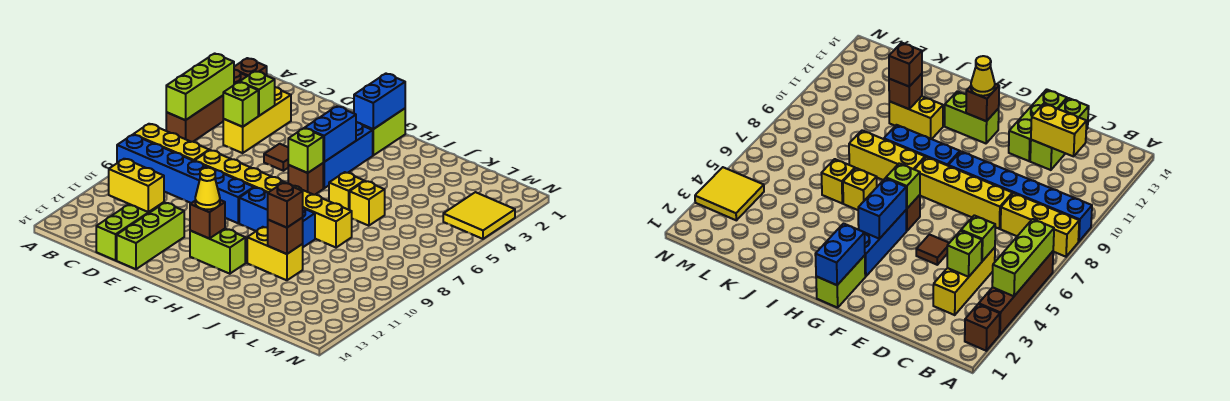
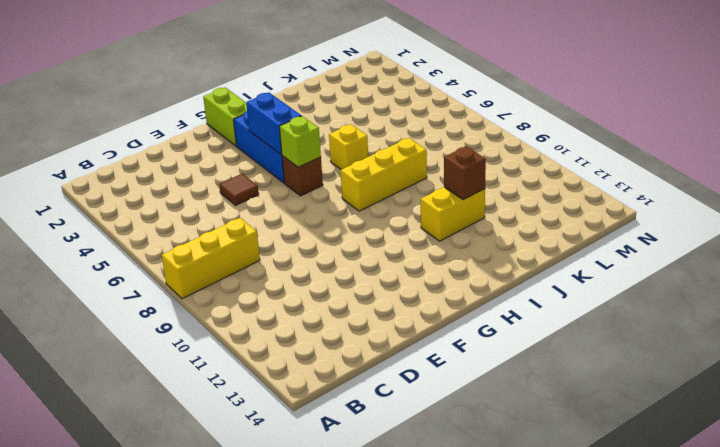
none -> brown brick A2 level 1
none -> brown brick A3:A6 level 1
none -> blue brick A9:F9 level 1
none -> yellow brick C3:C5 level 1

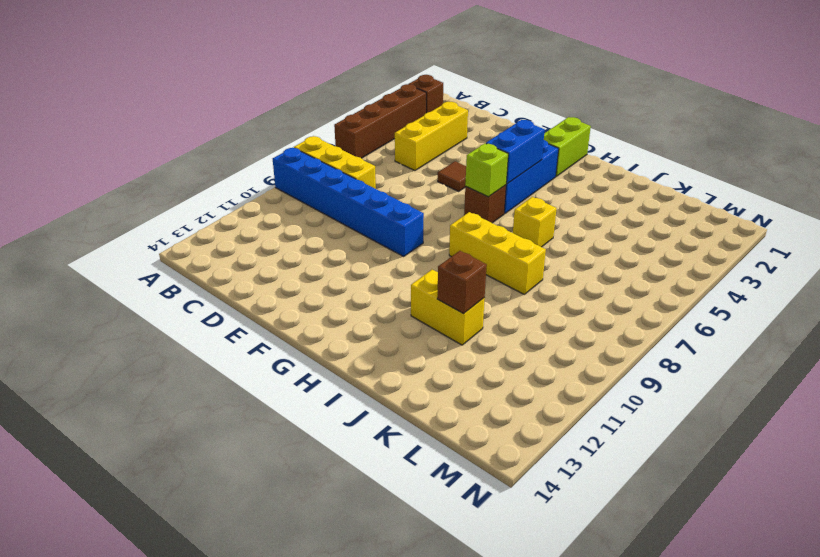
none -> yellow brick D8:G8 level 1
none -> lime brick D12:D14 level 1
none -> lime brick E12:E14 level 1
none -> blue brick G9:I9 level 1

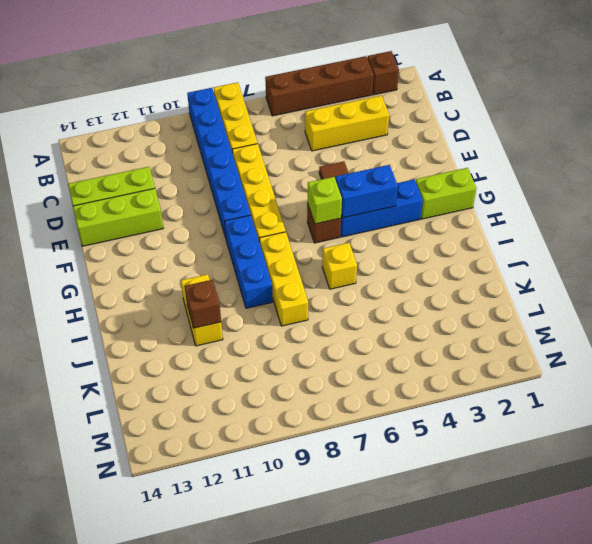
none -> lime brick G12:H12 level 1
none -> yellow brick J6 level 1
none -> yellow tile M3:N4 level 1
none -> lime brick A4:A6 level 2

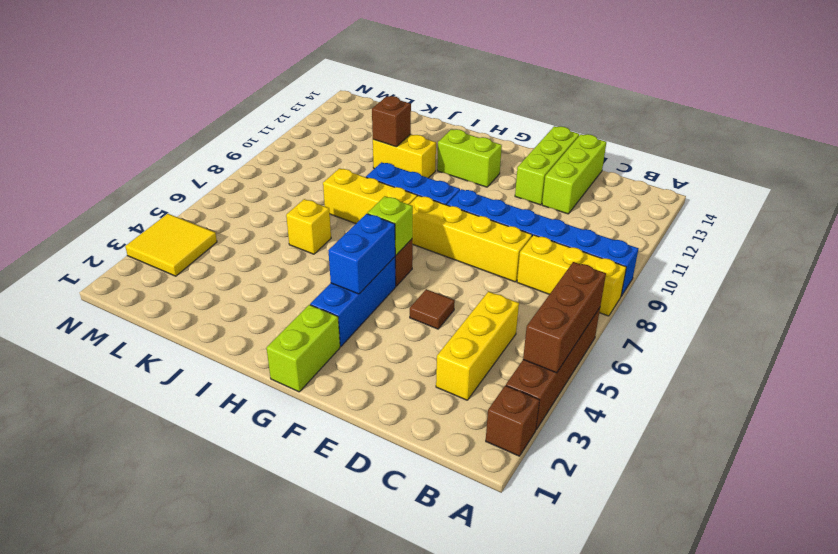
brown brick A4:A6 level 2 -> lime brick A4:A6 level 2
none -> yellow brick I6 level 1
none -> lime brick C4 level 2
none -> lime brick C5 level 2
none -> yellow brick C12:D12 level 2

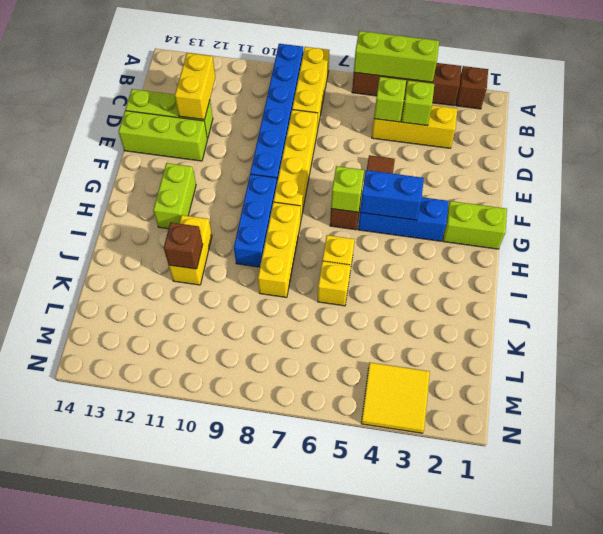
none -> blue brick G1:G2 level 2
none -> brown brick G12 level 2
none -> yellow cone G12 level 3
none -> brown brick J11 level 3

